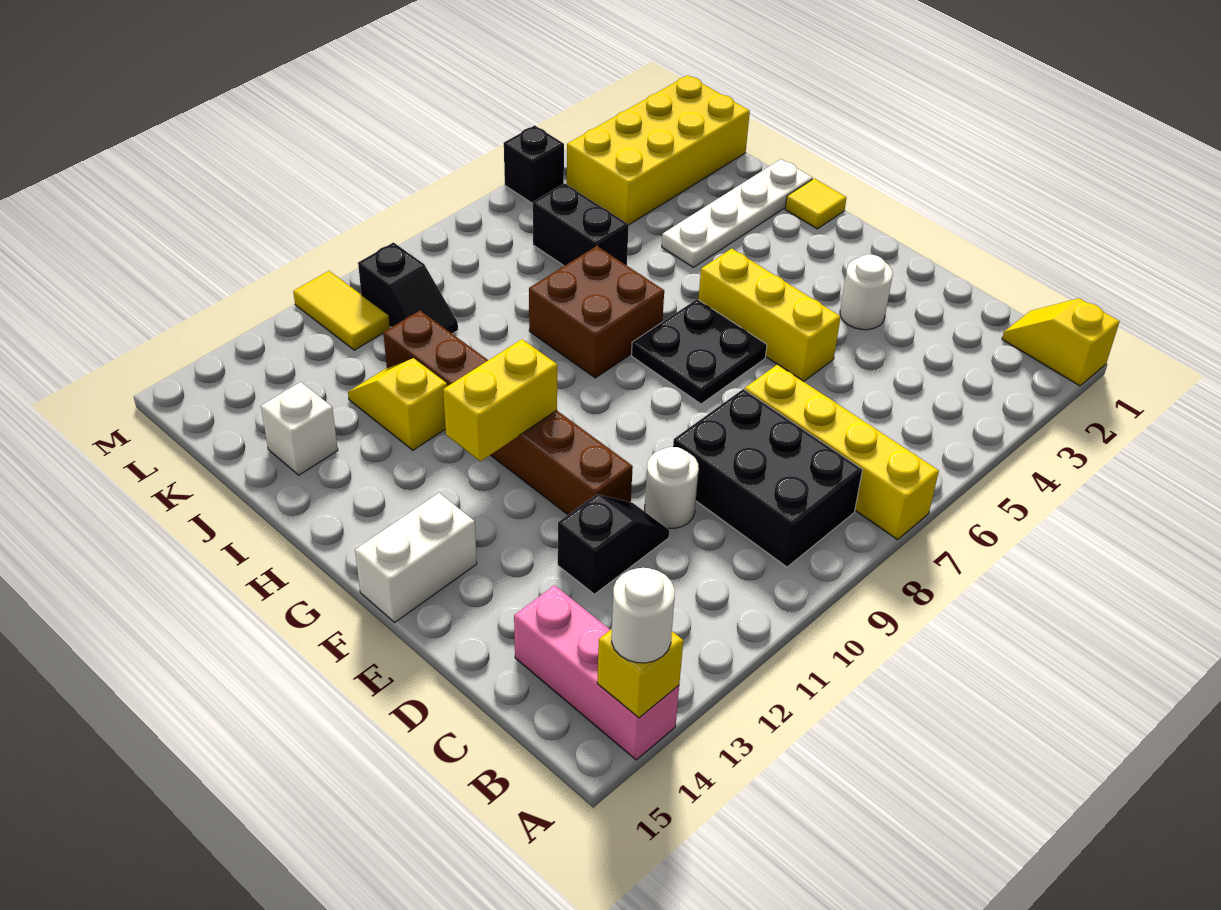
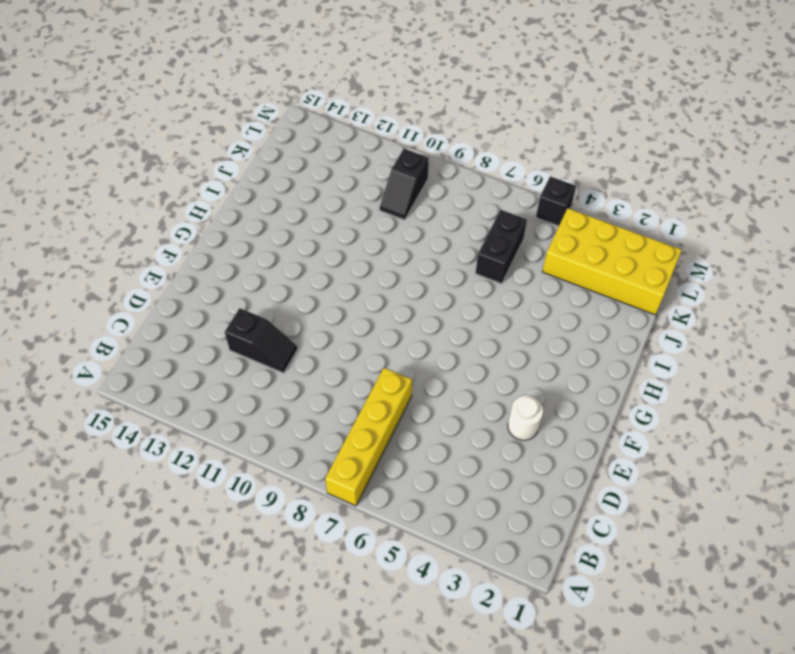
none -> yellow slope A1:B1 level 1 top A
none -> pink brick A14:C14 level 1
none -> black brick B8:D9 level 1

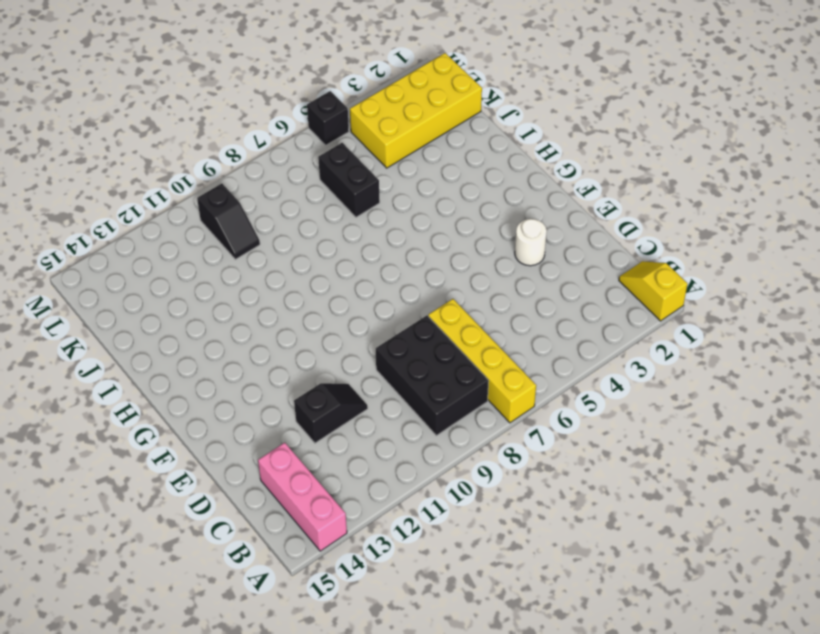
none -> white round brick D10 level 1
none -> yellow brick E5:G5 level 1
none -> brown brick E11:J11 level 1

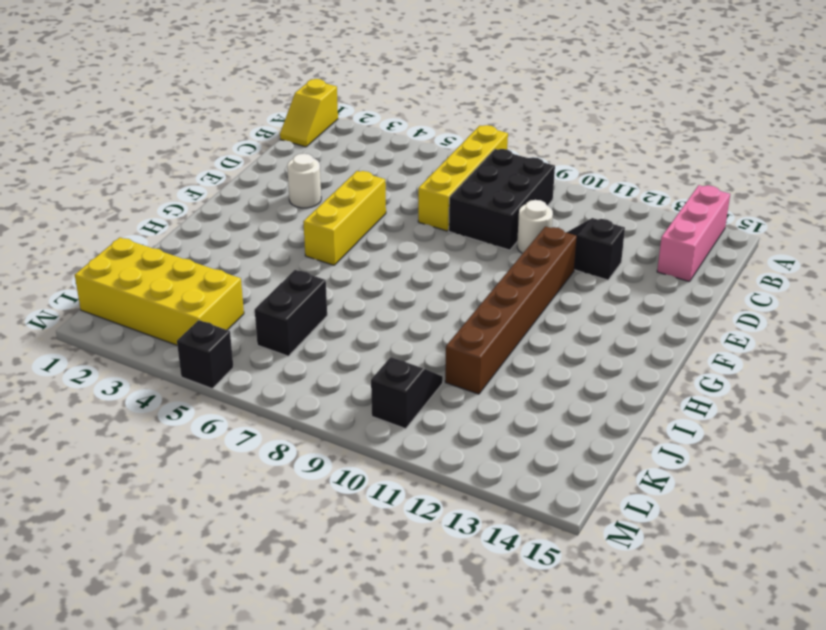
none -> black plate F6:G7 level 1
none -> white brick F14:F15 level 1
none -> yellow tile H1 level 1

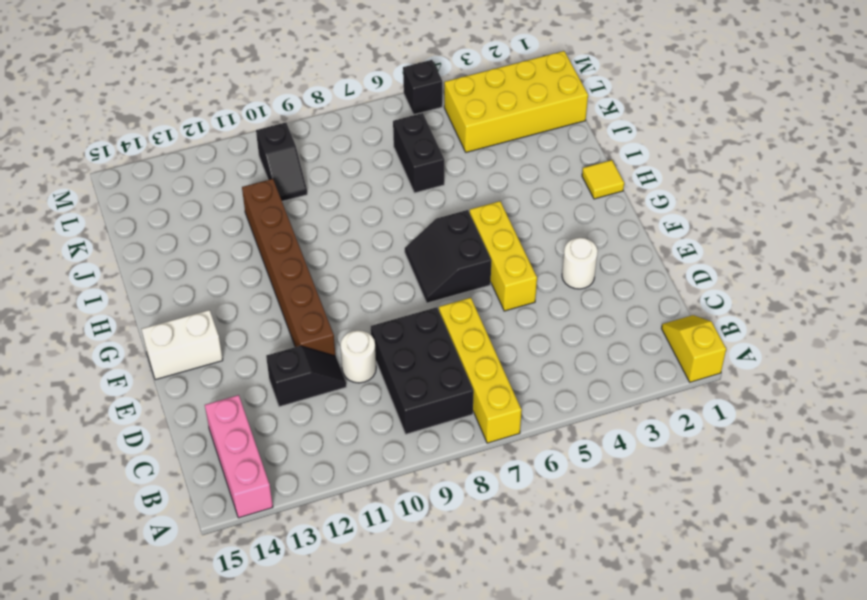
black slope F6:G7 level 1 top 6 -> black plate F6:G7 level 1
none -> brown brick H7:I8 level 1
none -> white plate I1:I4 level 1
none -> yellow slope I12:J12 level 1 top I

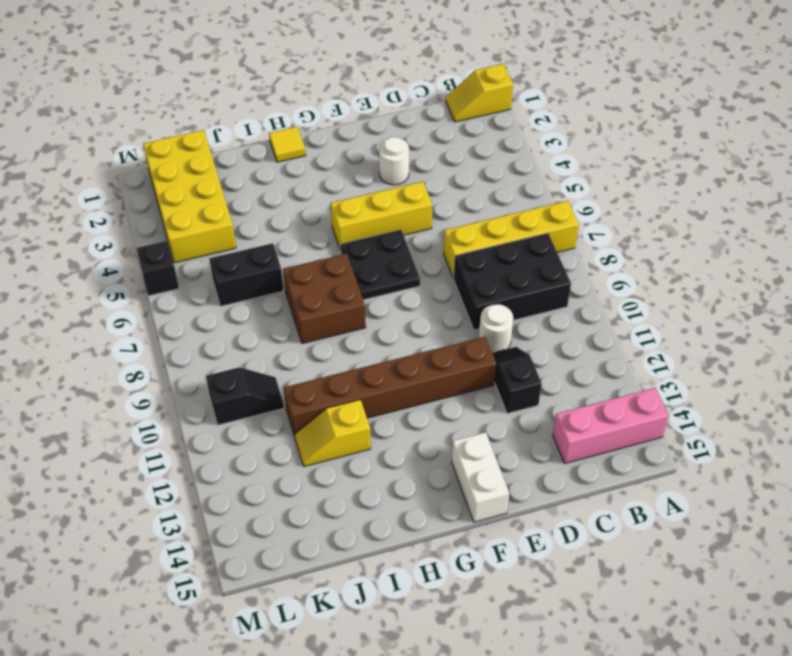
none -> white plate I1:I4 level 1
none -> white brick J14 level 1
none -> yellow tile L11:M11 level 1

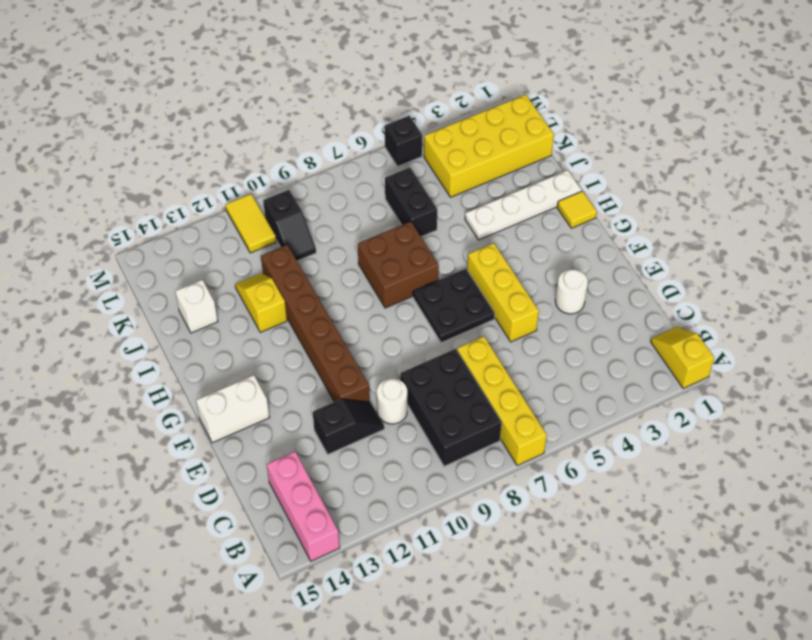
none -> yellow brick A14 level 2
none -> yellow brick G11:G12 level 2
none -> white round brick A14 level 3

